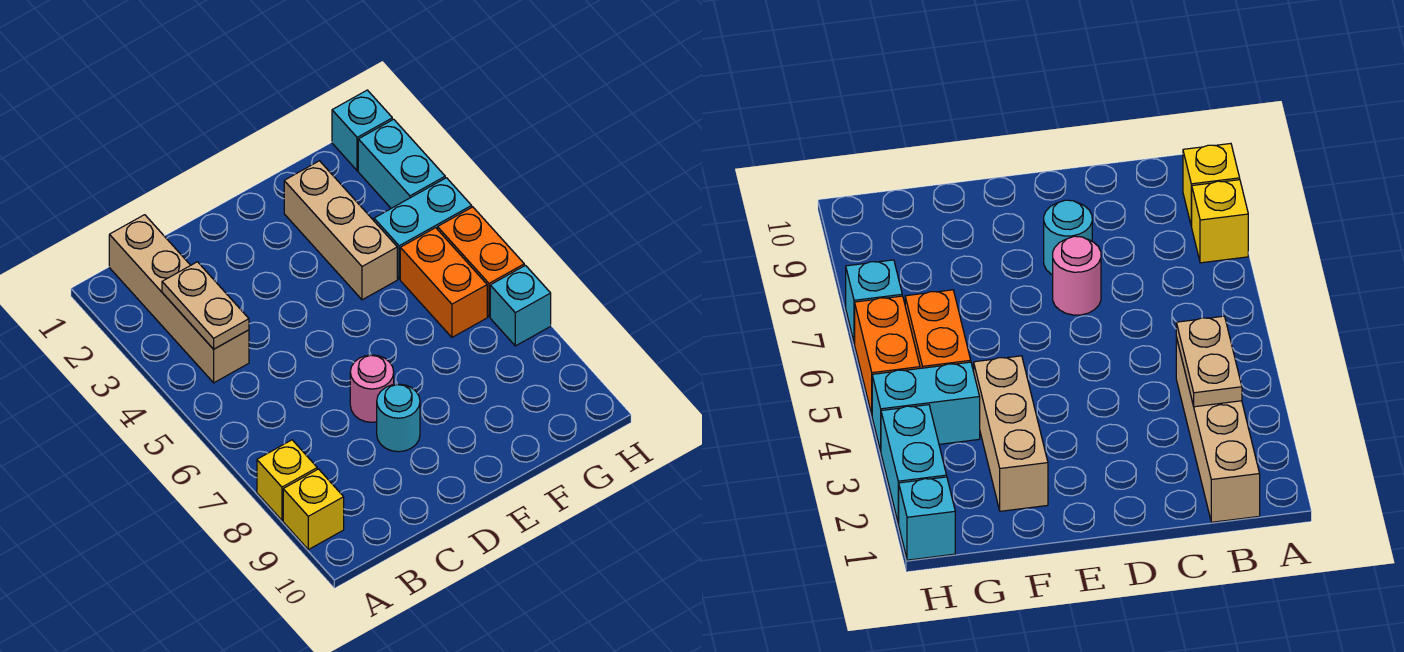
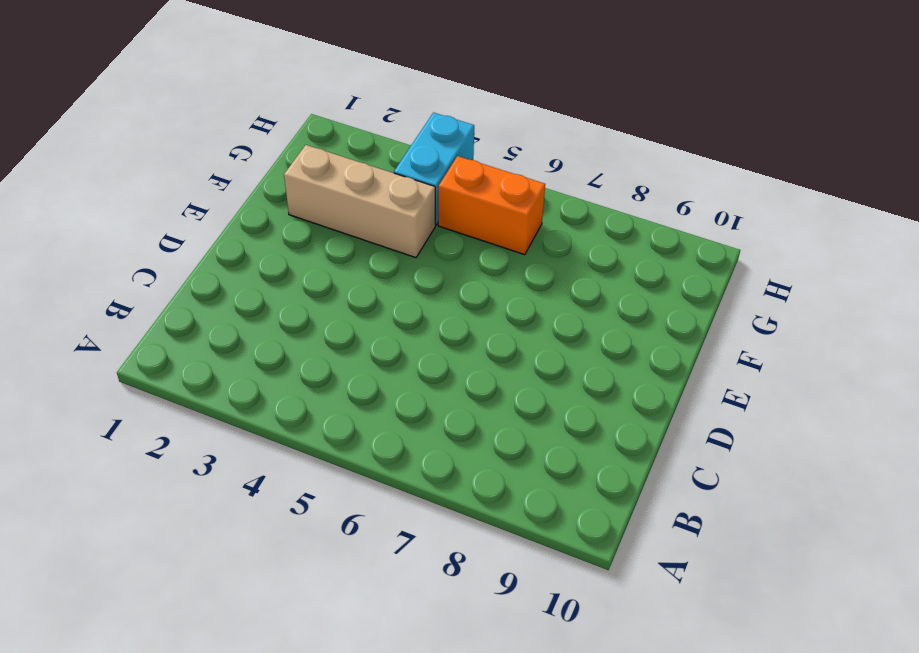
none -> yellow brick A8 level 1
none -> yellow brick A9 level 1
none -> tan brick B1:B4 level 1

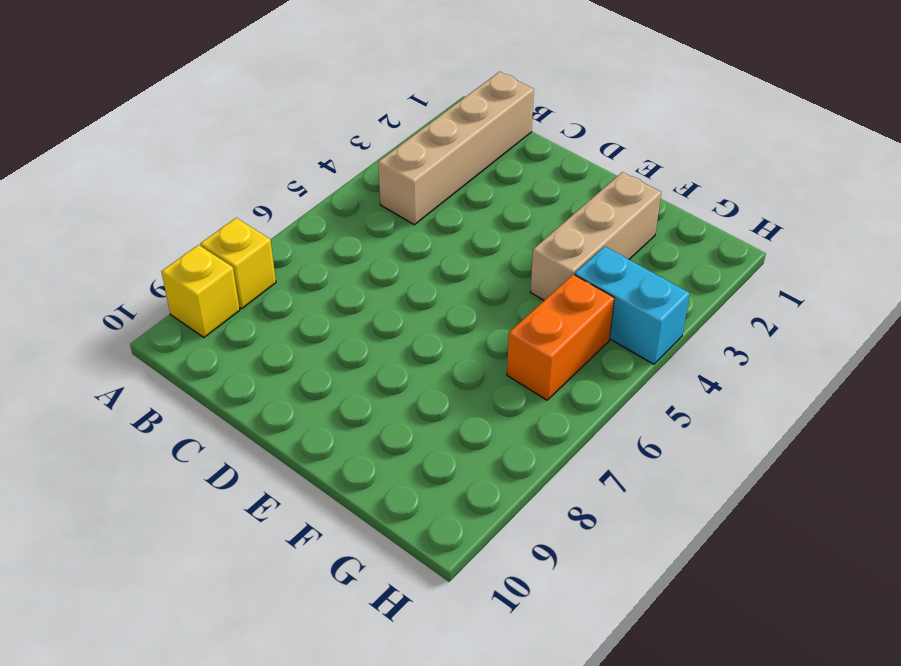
none -> pink round brick D7 level 1
none -> cyan round brick D8 level 1
none -> cyan brick H1 level 1

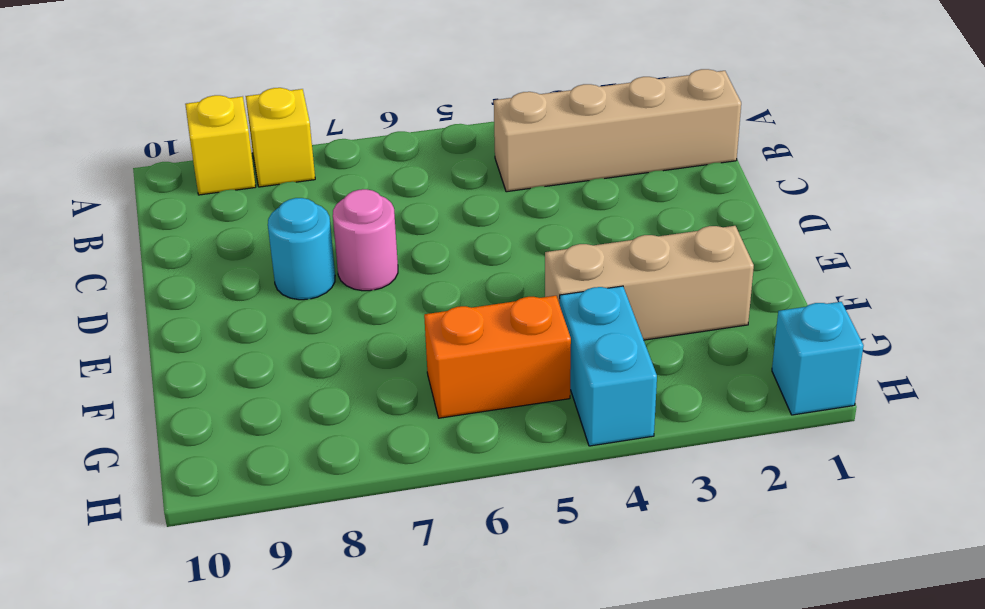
none -> cyan brick H2:H3 level 1
none -> orange brick H5:H6 level 1
none -> cyan brick H7 level 1

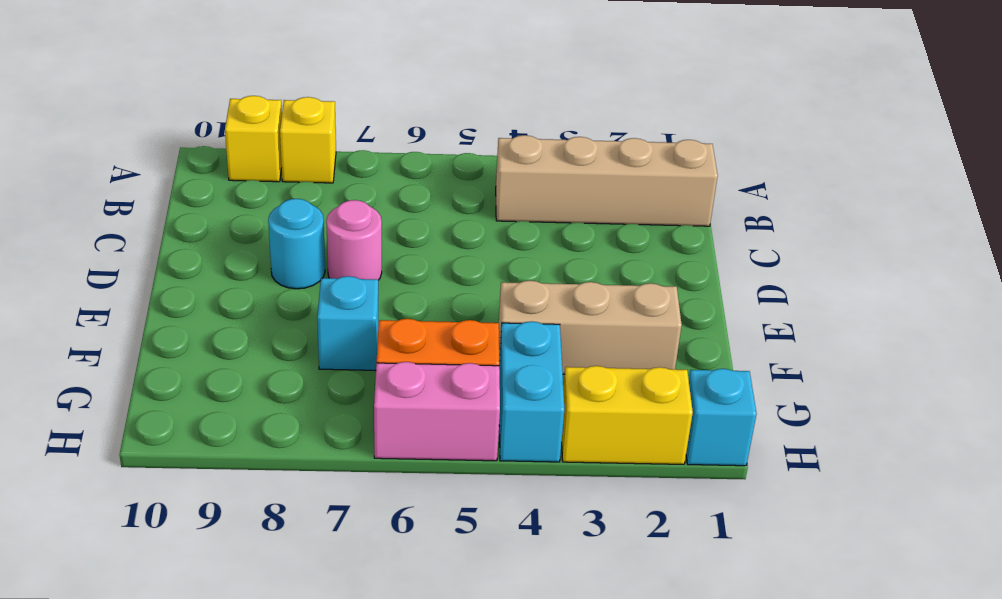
cyan brick F7 level 1 -> cyan brick H7 level 1
yellow brick H2:H3 level 1 -> cyan brick H2:H3 level 1
pink brick H5:H6 level 1 -> orange brick H5:H6 level 1
none -> tan plate B3:B4 level 2

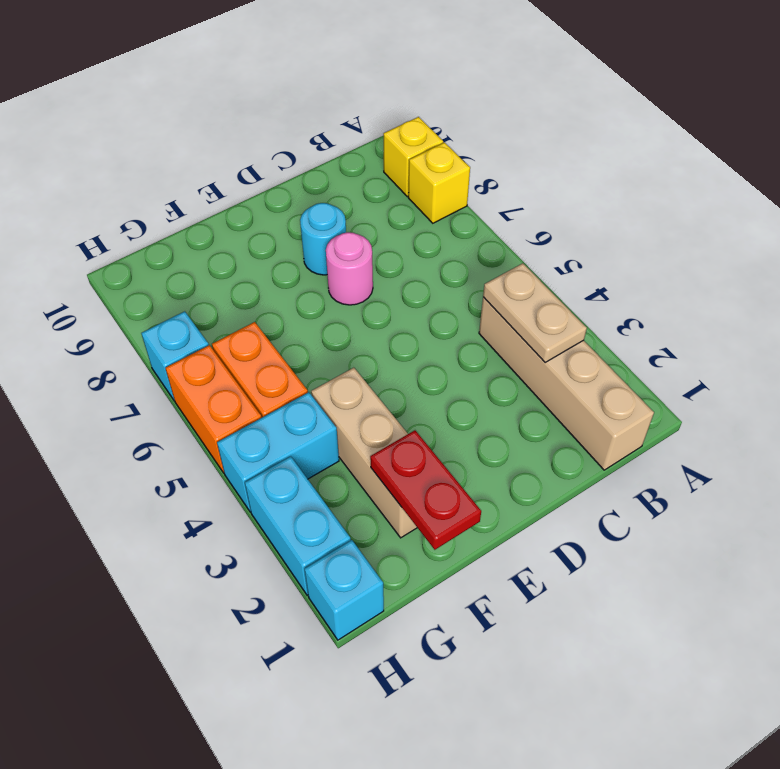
red plate F1:F2 level 2 -> none

